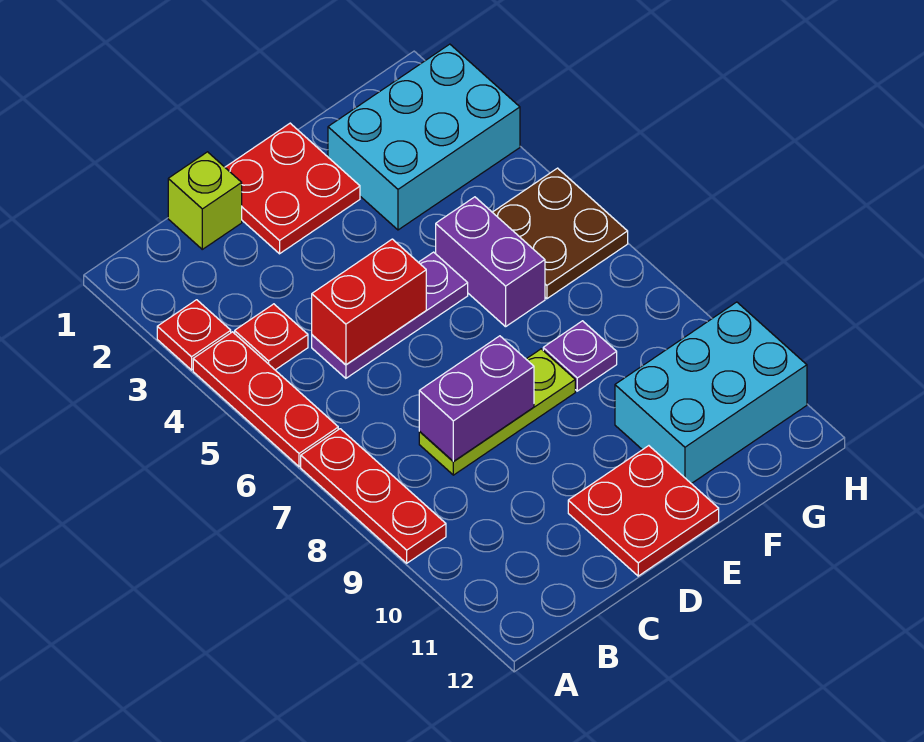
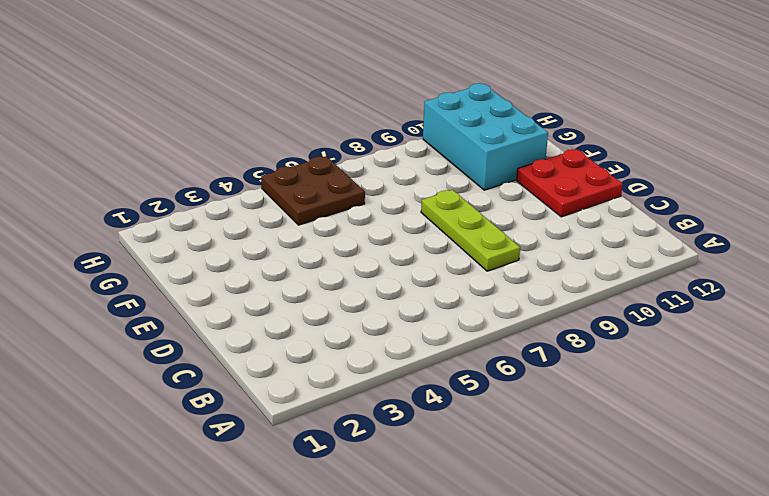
none -> red plate A3 level 1
none -> red plate A4:A6 level 1
none -> red plate A7:A9 level 1

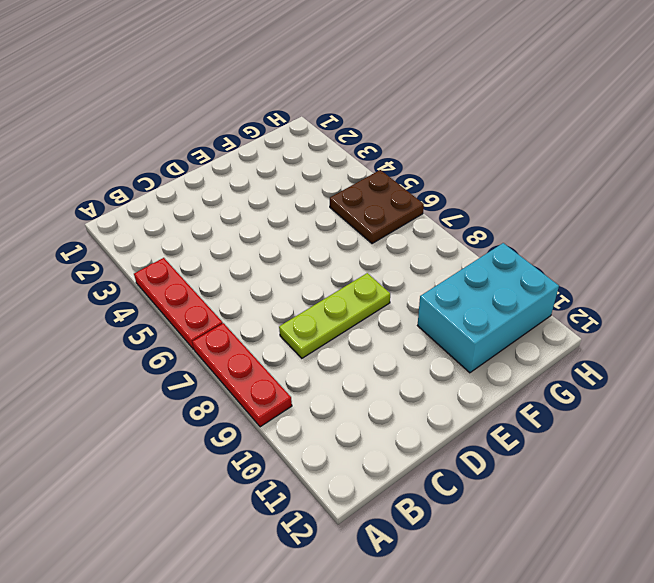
none -> red plate A3 level 1
none -> red plate B4 level 1
none -> lime brick C1 level 1

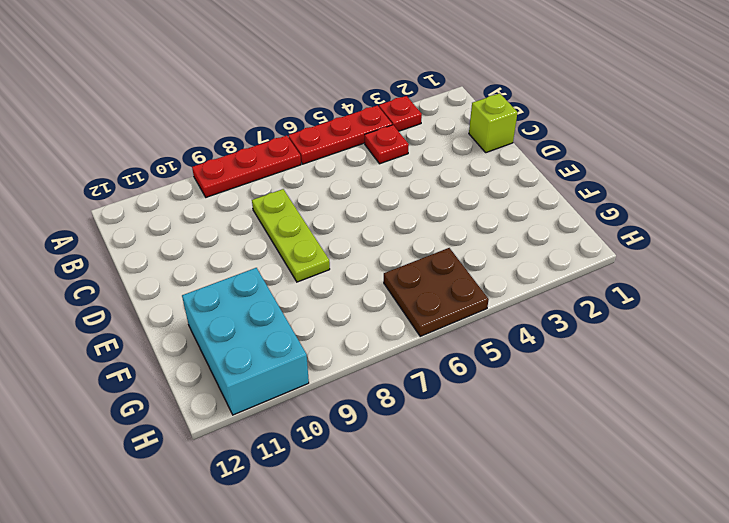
none -> purple plate C5:E5 level 1
none -> red plate D1:E2 level 1
none -> red plate D11:E12 level 1

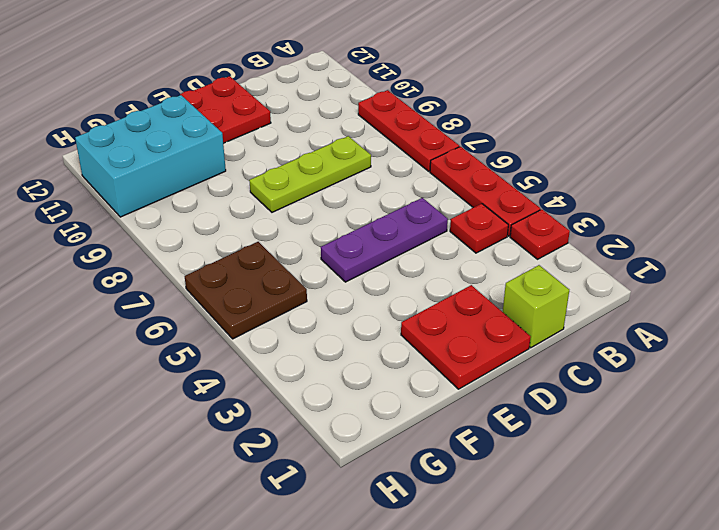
none -> cyan brick F2:H3 level 1
none -> purple brick F5:F6 level 1
none -> purple plate F8 level 1

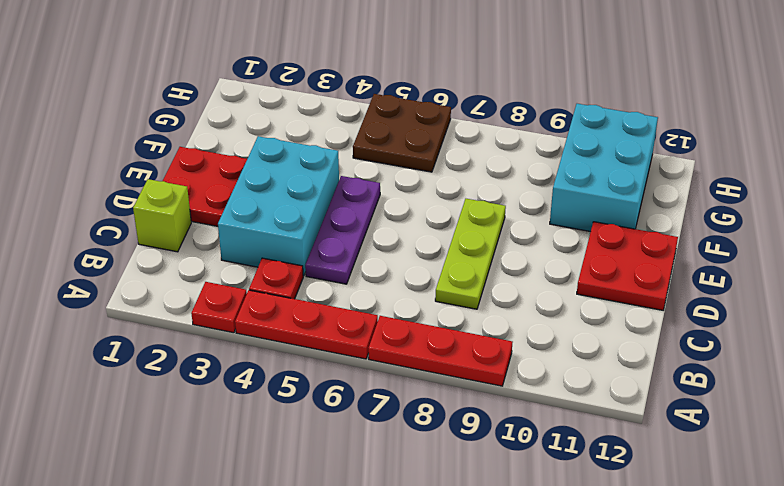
cyan brick C3:E4 level 1 -> cyan brick F2:H3 level 1
none -> purple brick F5:F6 level 1
none -> purple plate F8 level 1
none -> red brick C5:D5 level 2

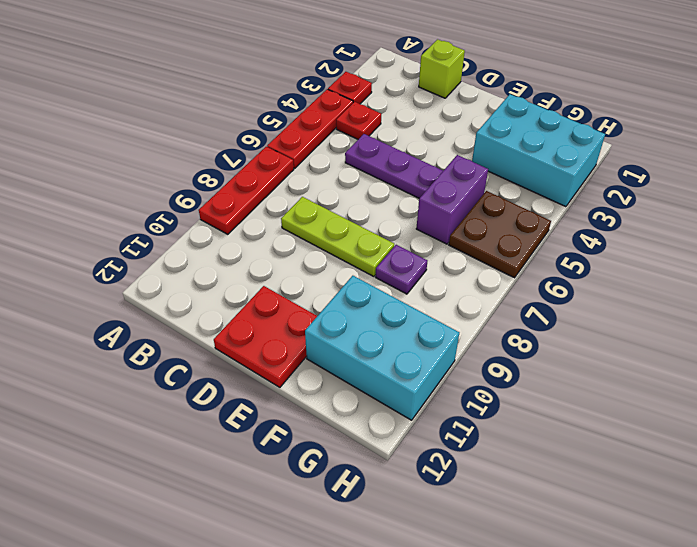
none -> red plate D1:E2 level 1
none -> red brick C5:D5 level 2
none -> purple brick C8:D8 level 2

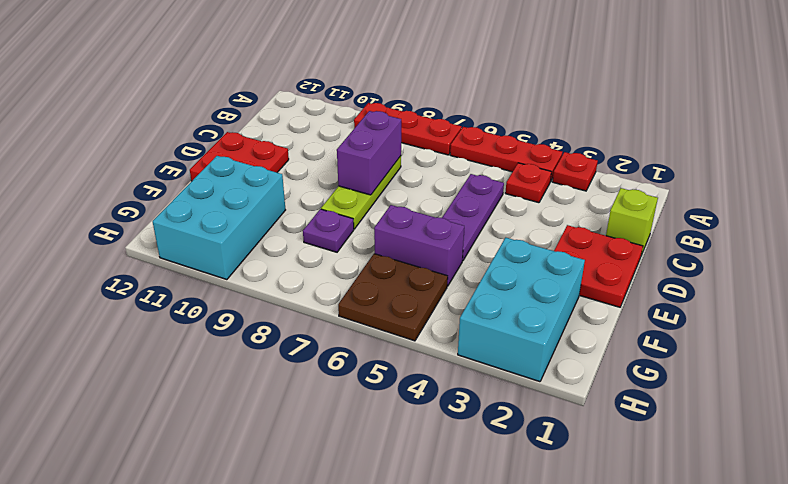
none -> red brick C5:D5 level 2

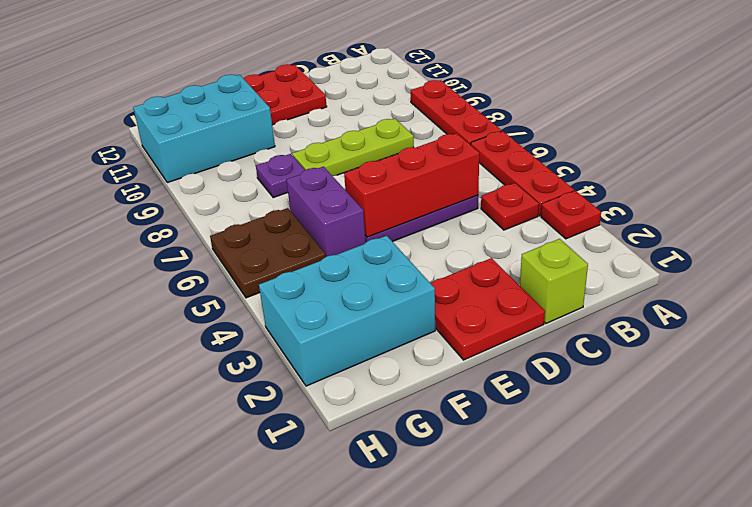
red brick C5:E5 level 2 -> red brick C5:D5 level 2
none -> purple brick C8:D8 level 2

